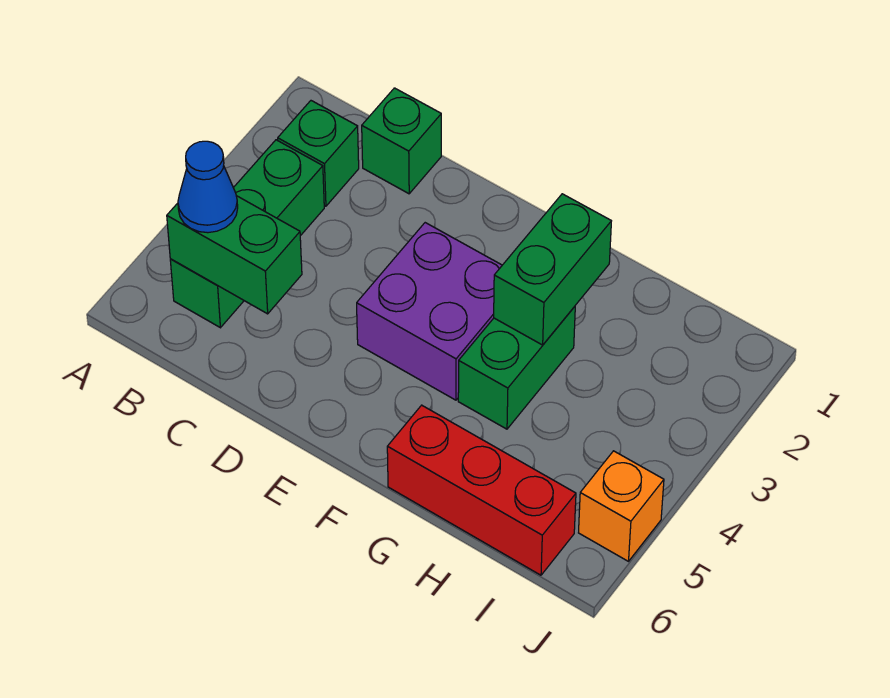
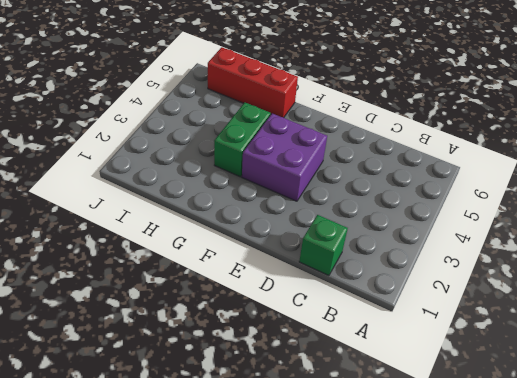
none -> green brick B2 level 1
none -> green brick B3:B5 level 1

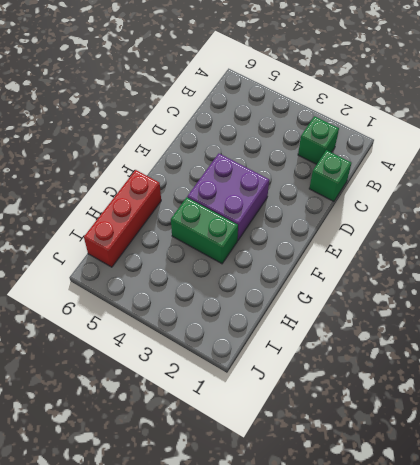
none -> green brick B3:B5 level 1
none -> orange brick J5 level 1

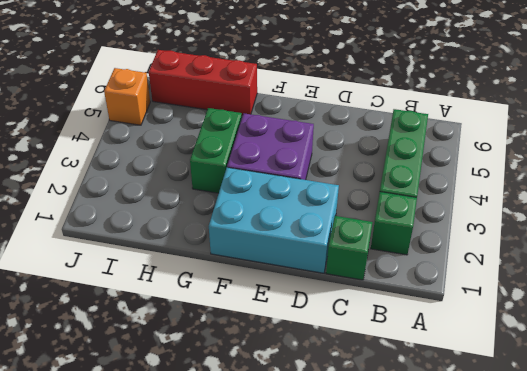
cyan brick D1:F2 level 1 -> none
none -> green brick B5:C5 level 2
none -> green brick G2:G3 level 2

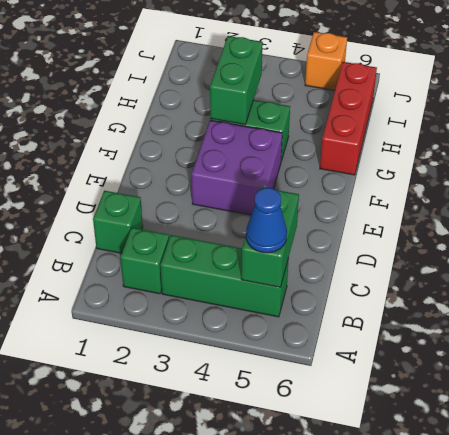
green brick G3:H3 level 2 -> green brick G2:G3 level 2

